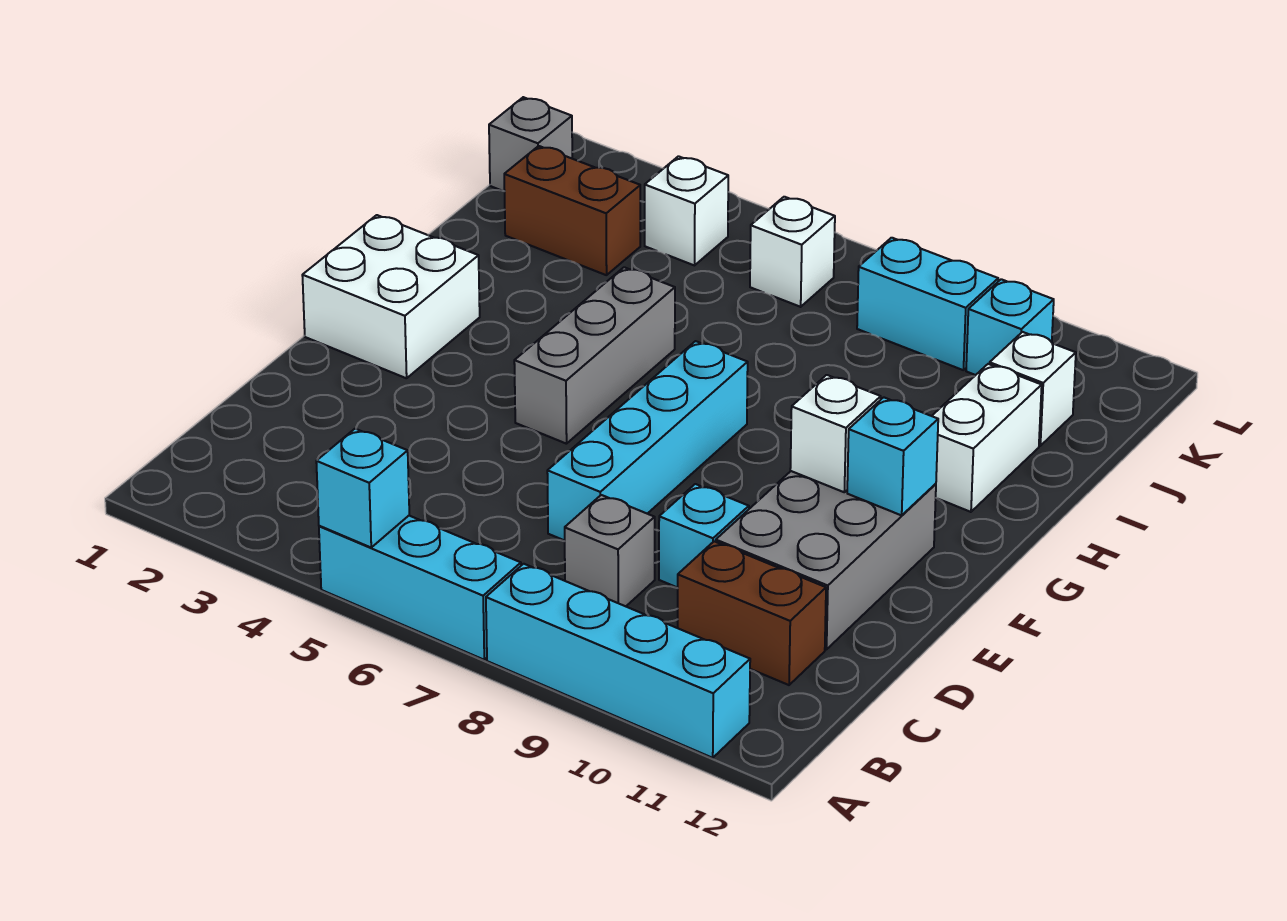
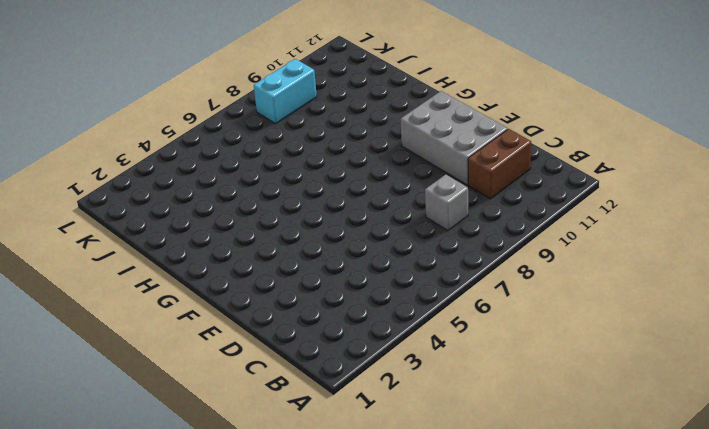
none -> cyan brick A5:A7 level 1
none -> cyan brick A8:A11 level 1
none -> cyan brick D7:G7 level 1

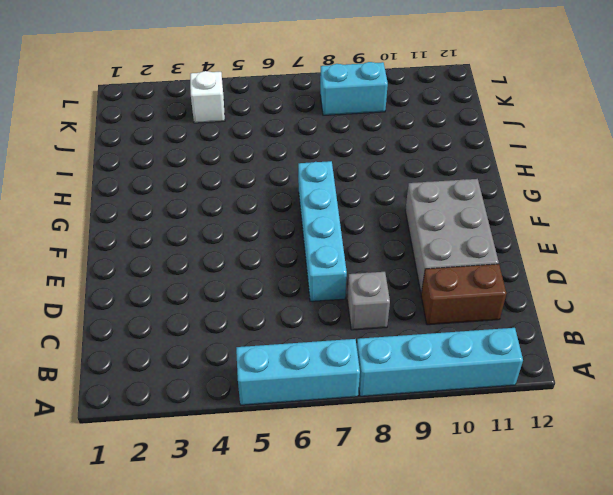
none -> cyan brick D9 level 1
none -> white brick F1:G2 level 1
none -> grey brick F5:H5 level 1

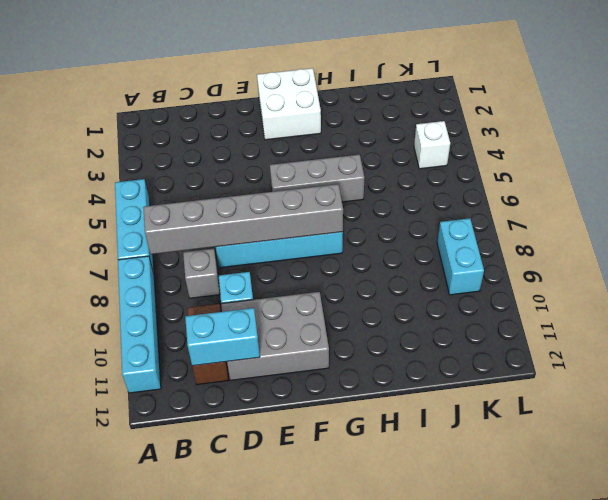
grey brick B7:G7 level 2 -> none
cyan brick C11:D11 level 2 -> none
none -> white brick H11:I11 level 1
none -> brown brick J2:J3 level 1
none -> white brick J11 level 1

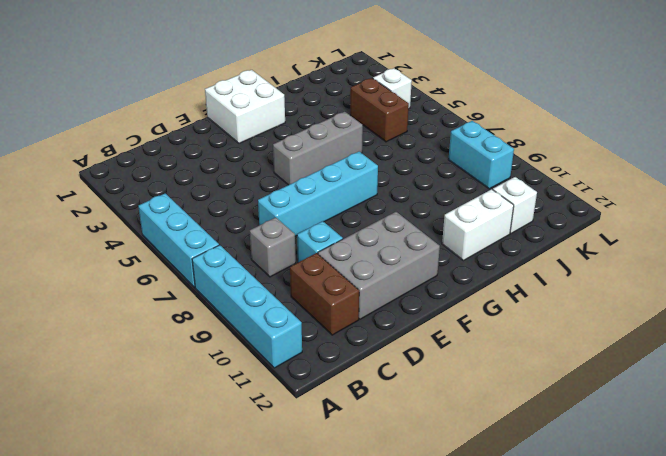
brown brick J4:J5 level 1 -> brown brick J2:J3 level 1
none -> grey brick K1 level 1
none -> white brick K6 level 1
none -> cyan brick K10 level 1

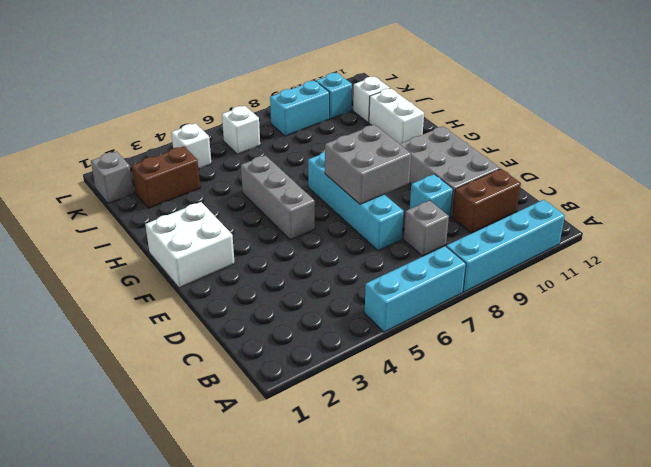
grey brick E7:F8 level 2 -> none
none -> cyan brick A5 level 2
none -> white brick F10 level 2
none -> cyan brick F11 level 2

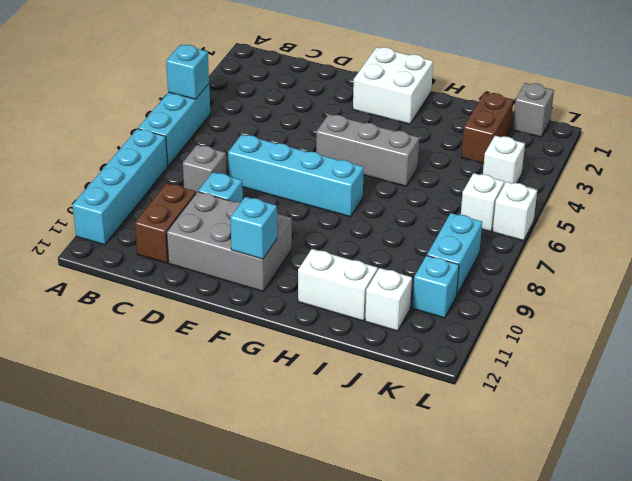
white brick L6 level 1 -> white brick F10 level 2

